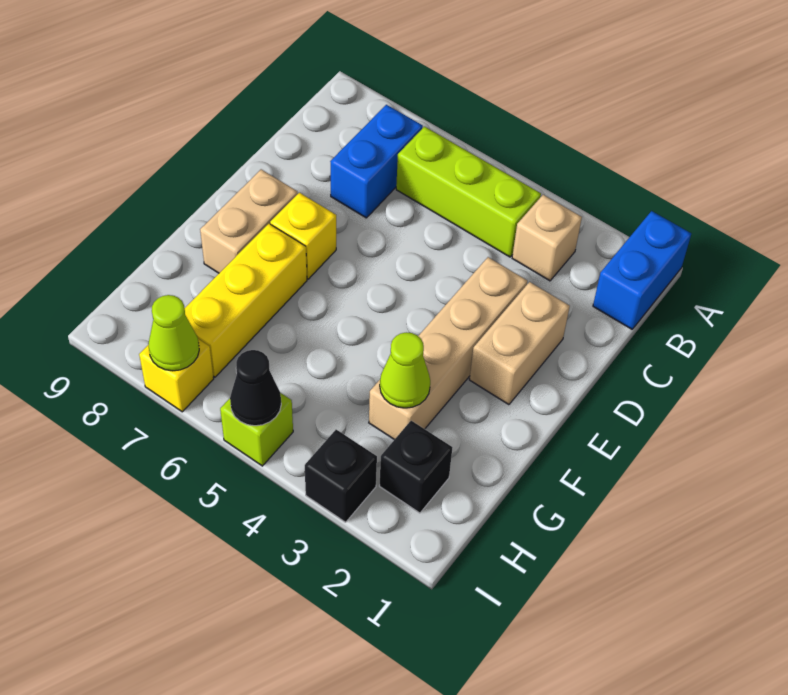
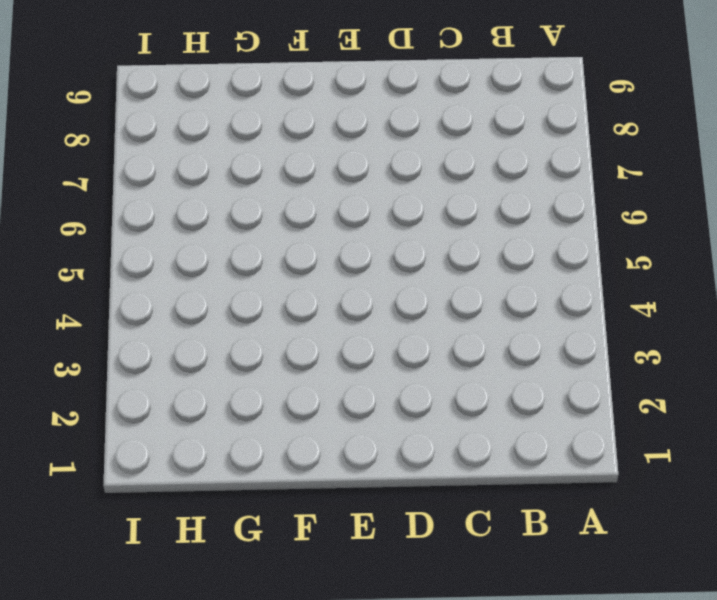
none -> blue brick A1:B1 level 1
none -> tan brick B3 level 1
none -> lime brick B4:B6 level 1

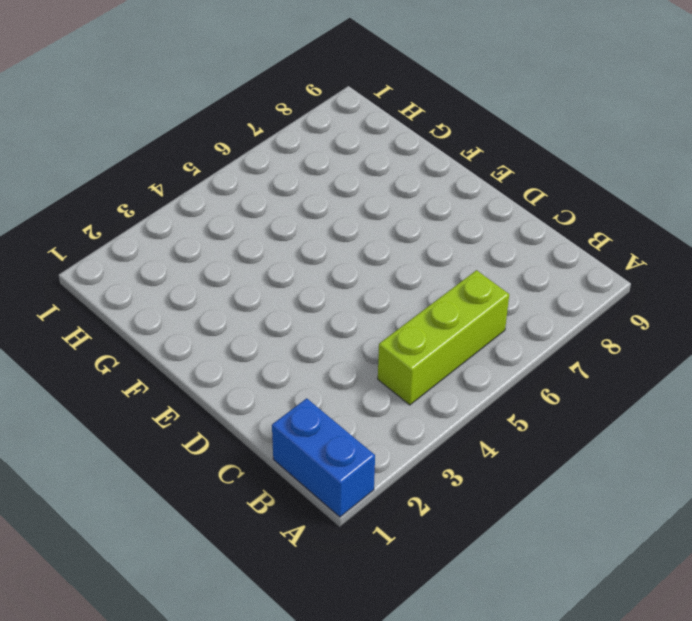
none -> tan brick B3 level 1
none -> blue brick B7:C7 level 1
none -> tan brick D2:E2 level 1

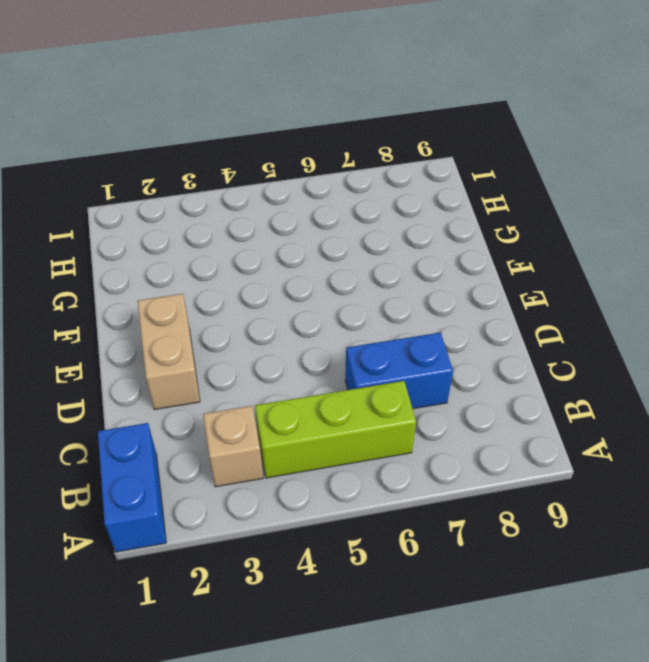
blue brick C6:C7 level 1 -> blue brick B7:C7 level 1
none -> tan brick D3:G3 level 1
none -> yellow brick E7 level 1
none -> tan brick E8:F8 level 1

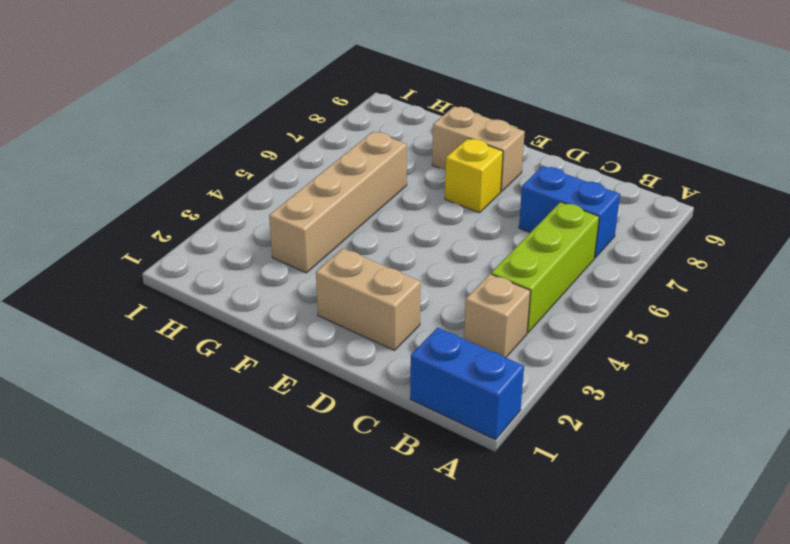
tan brick G3:G6 level 1 -> tan brick D3:G3 level 1
none -> yellow brick F7:H7 level 1
none -> black brick H2 level 1
none -> black brick I3 level 1

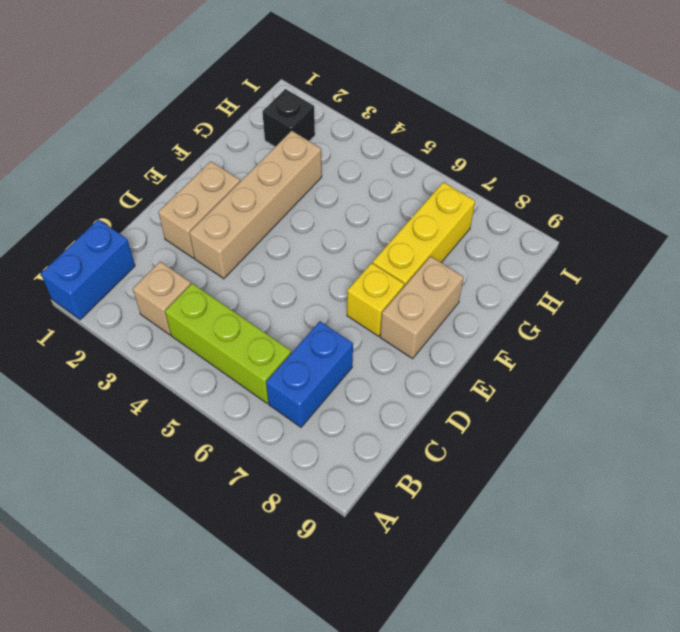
none -> black brick I3 level 1
none -> lime brick I5 level 1
none -> yellow brick I7 level 1

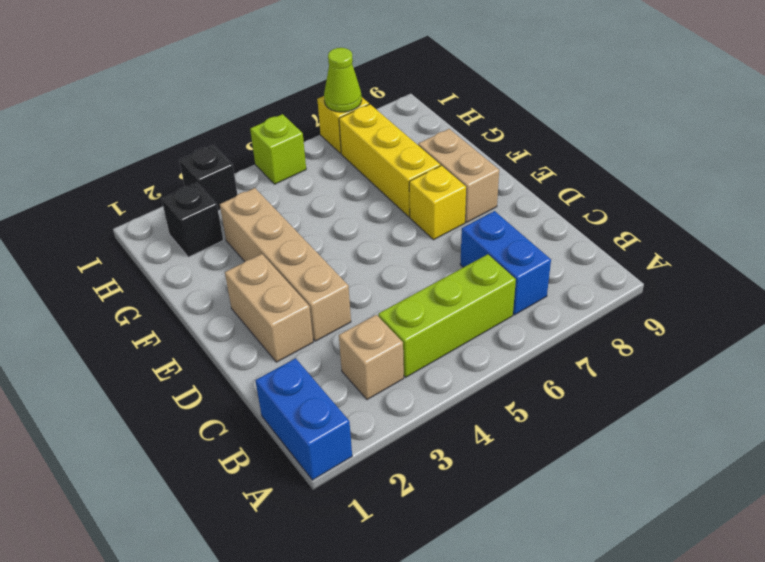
none -> lime cone G3 level 2
none -> black cone I5 level 2

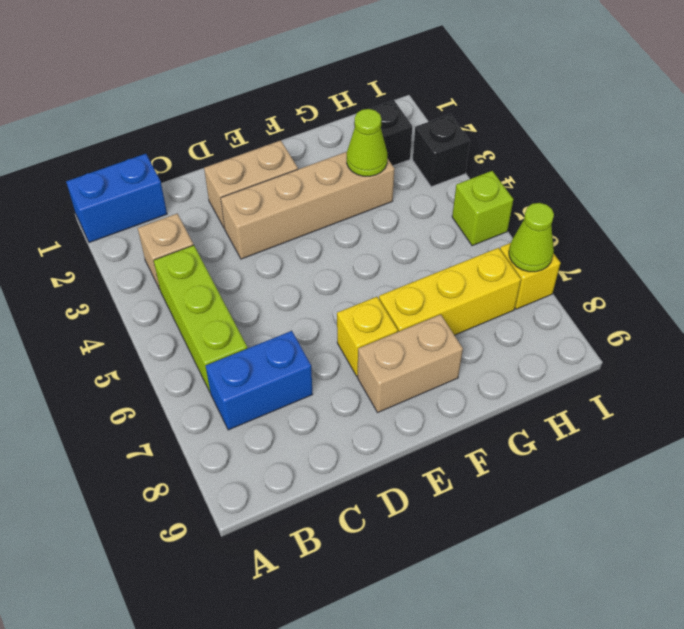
none -> black cone I5 level 2

